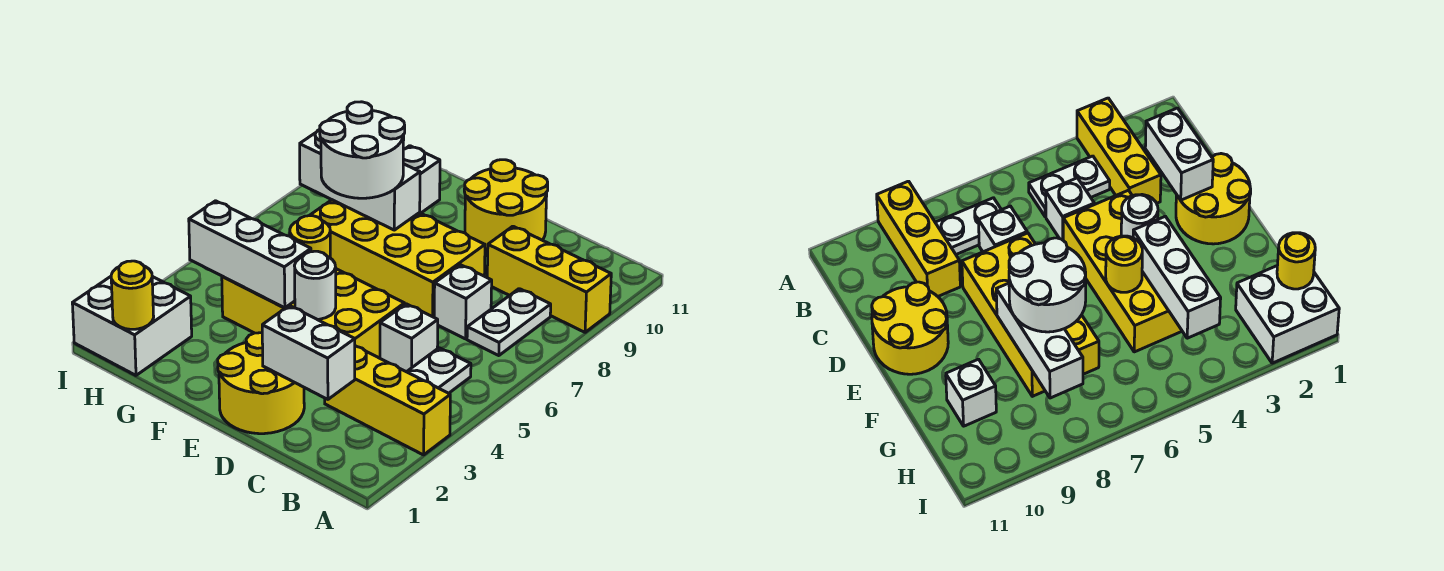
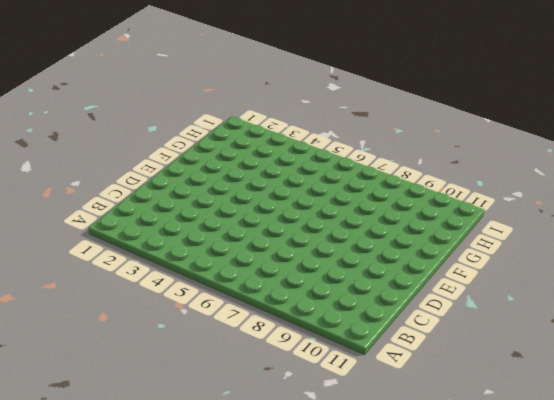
none -> yellow brick A3:C3 level 1
none -> yellow brick A9:C9 level 1
none -> white plate B4:B5 level 1

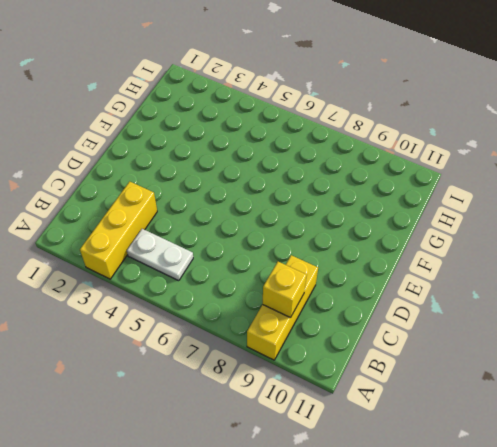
yellow brick B9 level 2 -> none
none -> white plate B7:B8 level 1
none -> white brick C5 level 1
none -> white brick C7 level 1

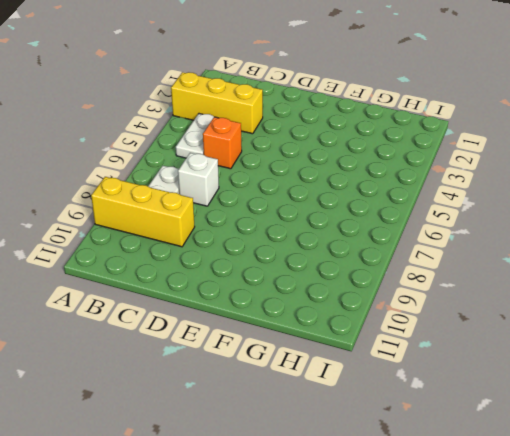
orange brick C5 level 1 -> white brick C5 level 1
none -> yellow round brick D1:E2 level 1
none -> yellow brick D4:G5 level 1
none -> yellow brick D7:G8 level 1

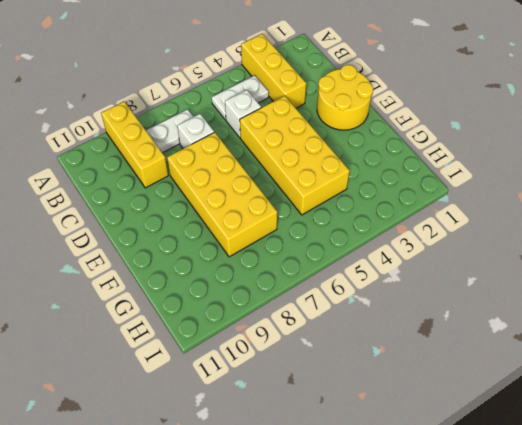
none -> yellow round brick D10:E11 level 1
none -> white brick G10 level 1
none -> white brick H1:I2 level 1

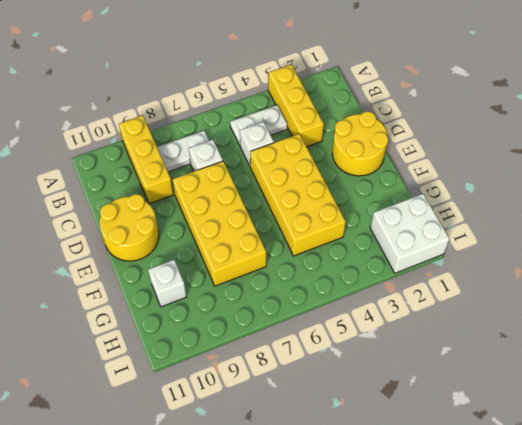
none -> white brick C2:D2 level 2
none -> white round brick E4 level 2
none -> white brick F4:H4 level 2

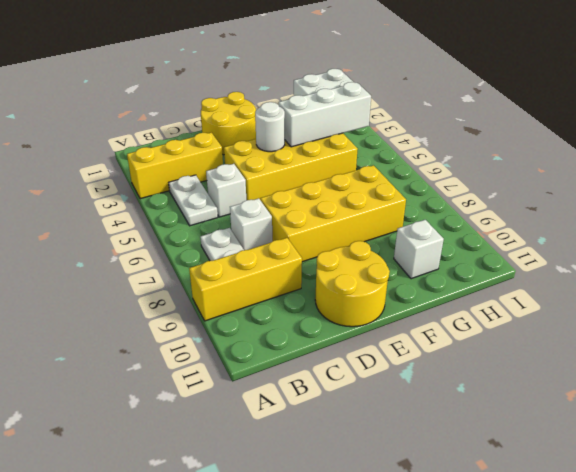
none -> white brick C2:D2 level 2
none -> yellow round brick F5 level 2
none -> white brick F8:H8 level 2

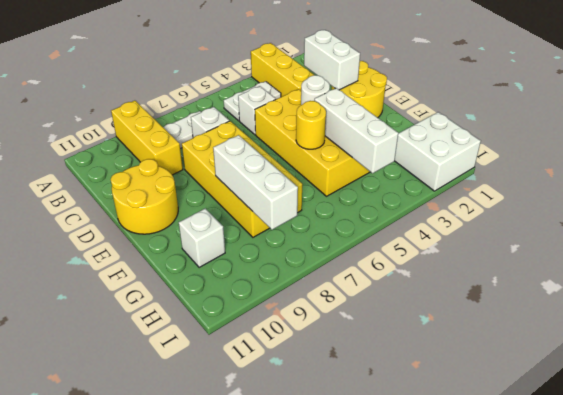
none -> yellow round brick H1 level 2
none -> white round brick F7:G8 level 3

